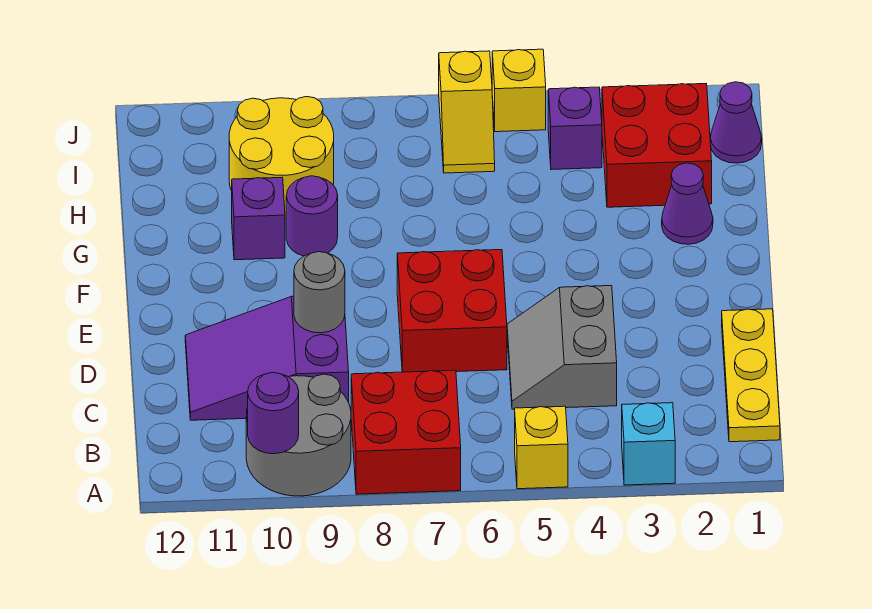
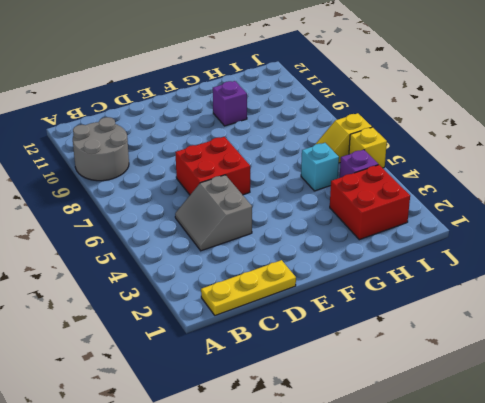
grey slope C4:D5 level 1 top D -> grey slope C4:D5 level 1 top 4
cyan brick H5 level 1 -> cyan brick A3 level 1
none -> yellow brick A5 level 1
none -> red brick A7:B8 level 1
none -> purple slope C9:D11 level 1 top 9

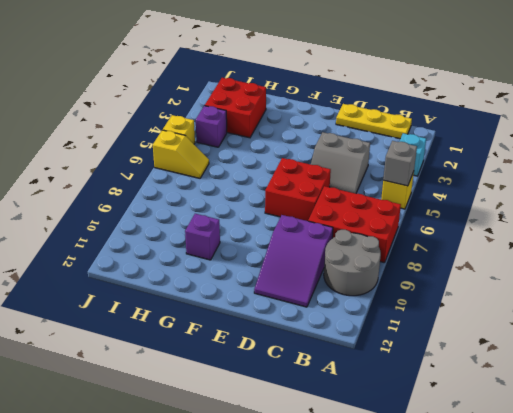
grey brick A5 level 2 -> none
red brick A7:C8 level 1 -> red brick A7:B8 level 1
none -> purple cone G2 level 1
none -> purple round brick G9 level 1
none -> yellow round brick H9:I10 level 1

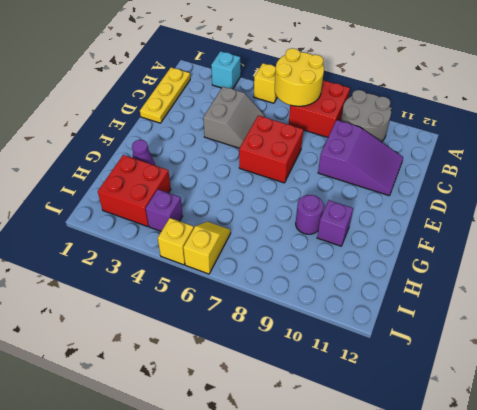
yellow round brick A6:B7 level 2 -> yellow round brick H9:I10 level 1
none -> purple cone I1 level 1
none -> purple round brick A10 level 2
none -> grey round brick D9 level 2

